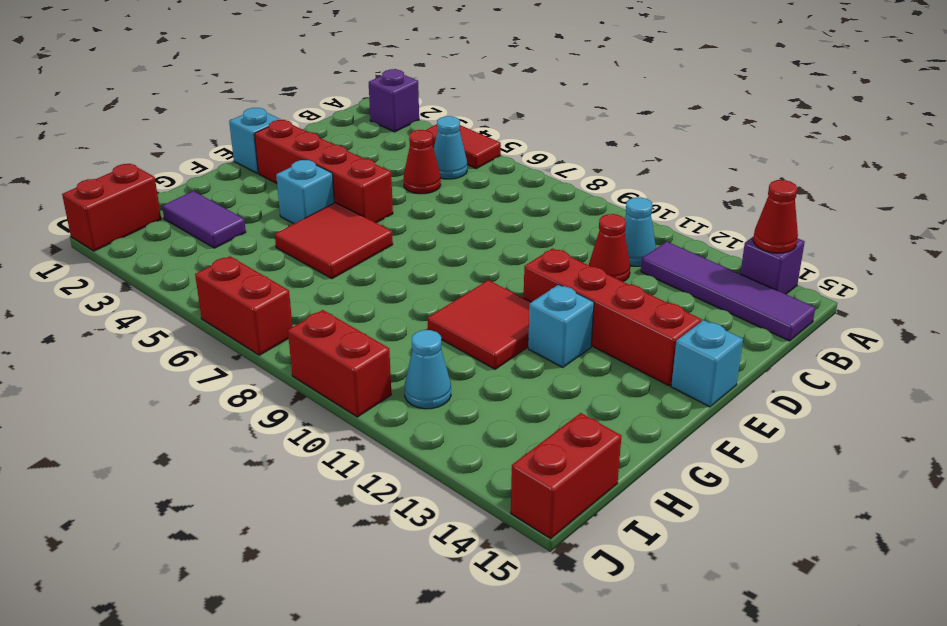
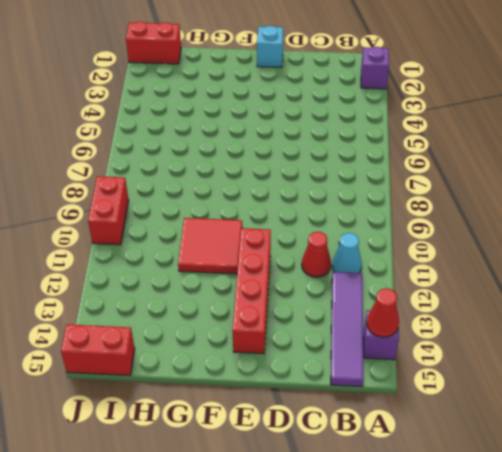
none -> red tile A4:A5 level 1
none -> cyan cone B5 level 1
none -> red cone C5 level 1

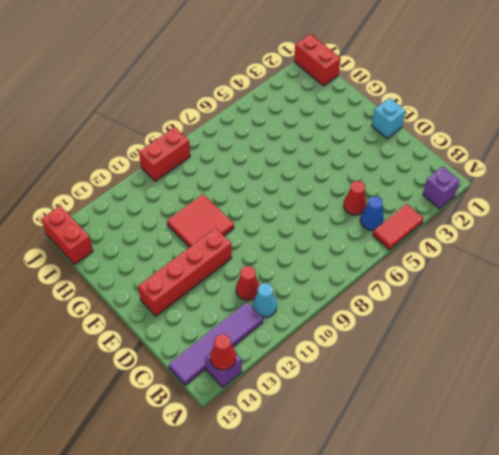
blue cone B5 level 1 -> cyan cone B5 level 1
none -> red brick E2:E5 level 1
none -> cyan brick E15 level 1
none -> cyan brick F4 level 1

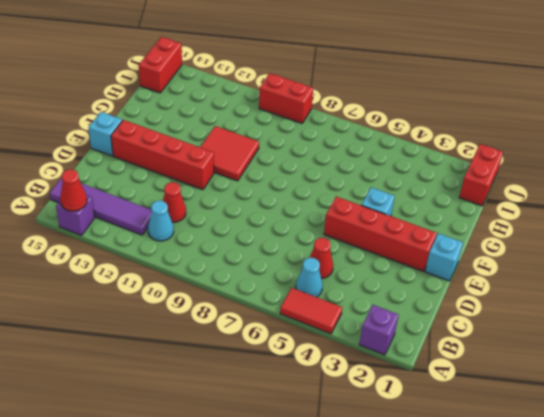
none -> red tile F5:G6 level 1
none -> cyan brick F12 level 1
none -> purple tile H2:H3 level 1

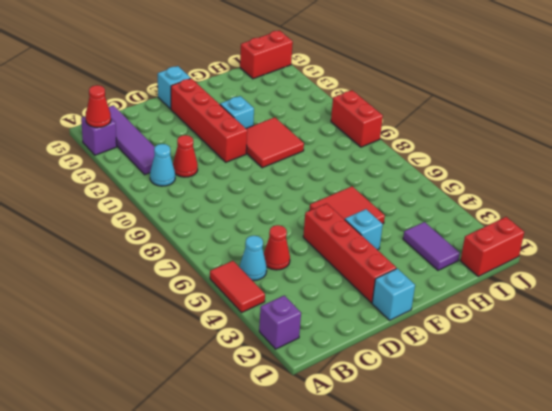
none -> cyan cone I11 level 1
none -> red brick J6:J7 level 1

